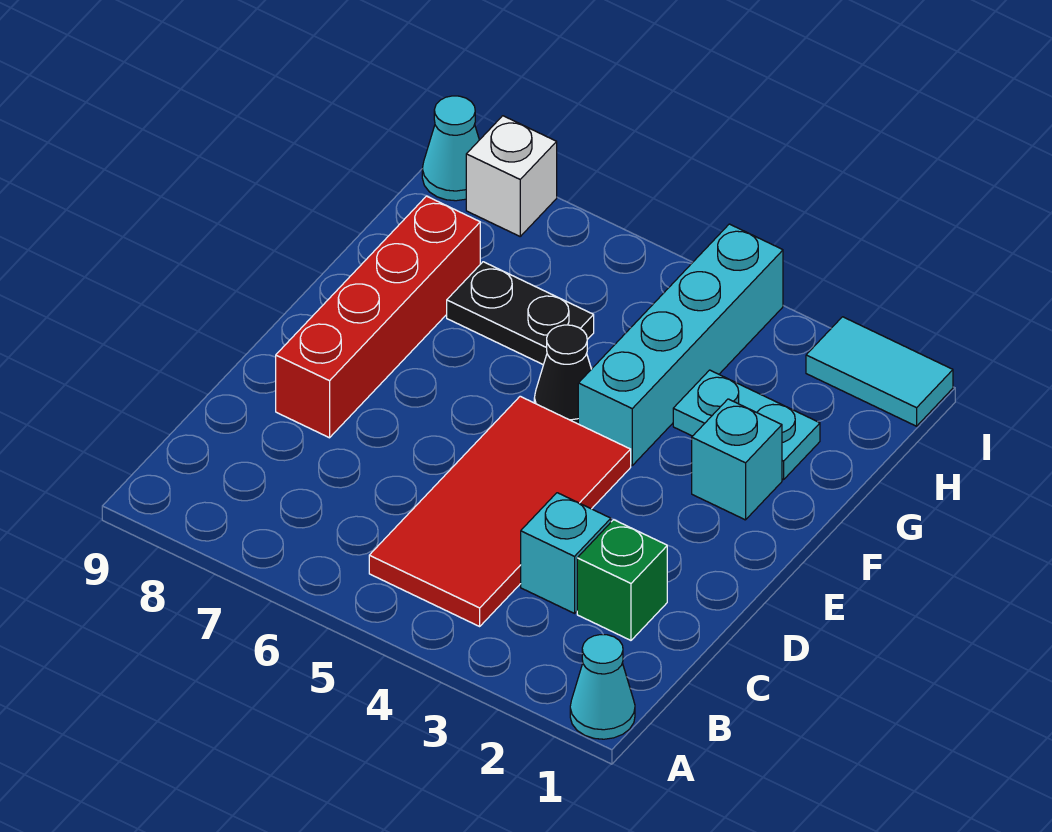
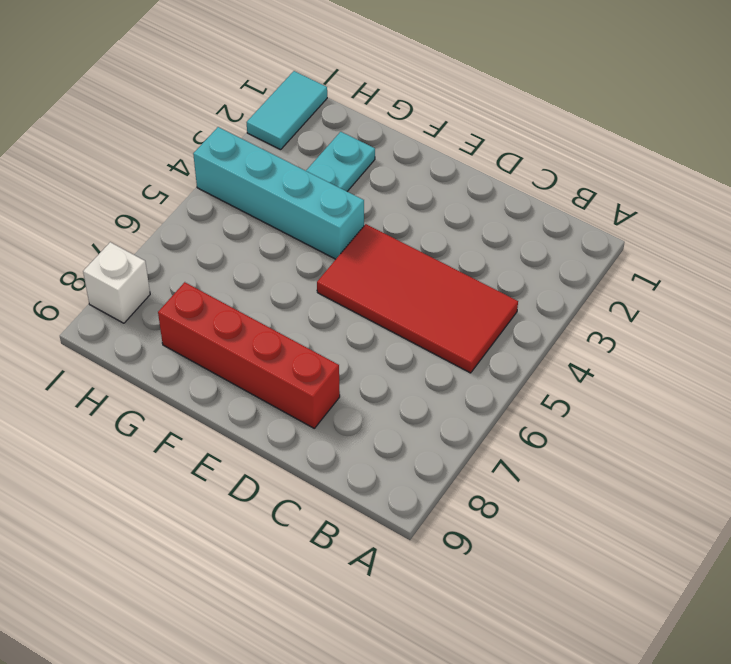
none -> cyan cone A1 level 1
none -> green brick C2 level 1
none -> cyan brick C3 level 1

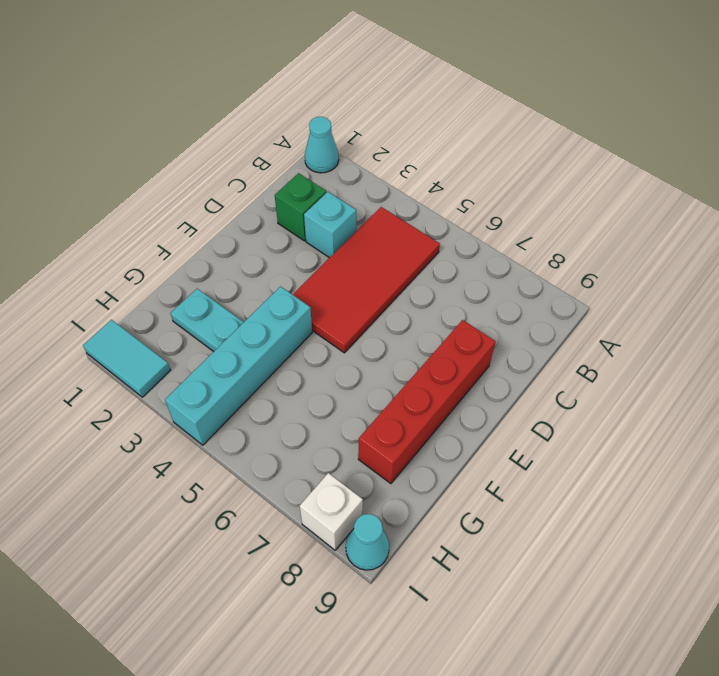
none -> cyan brick F2 level 1
none -> black cone F5 level 1
none -> black plate G6:G7 level 1

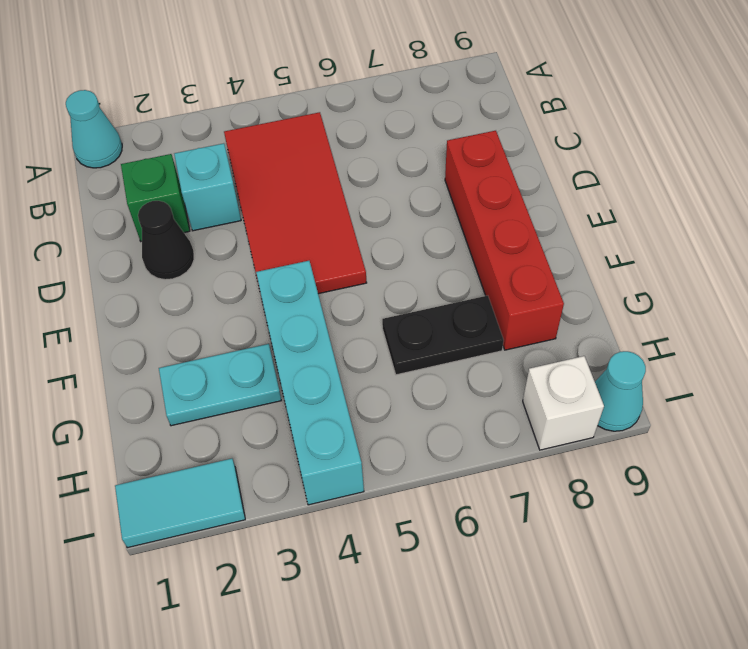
black cone D2 level 1 -> black cone F5 level 1
none -> cyan brick F2 level 1

